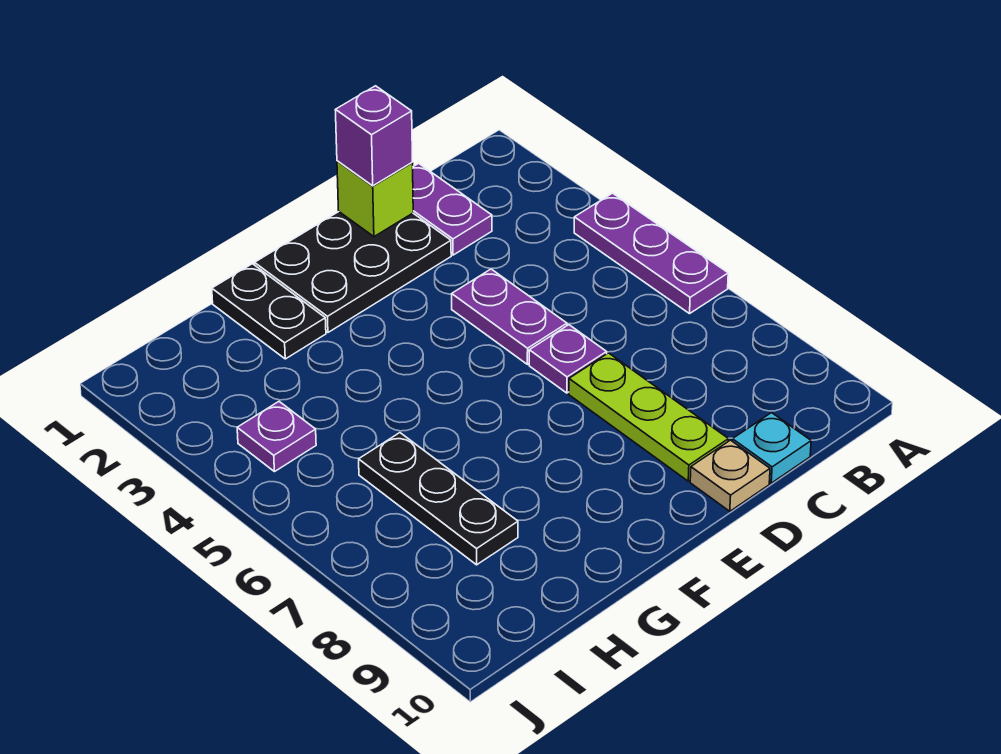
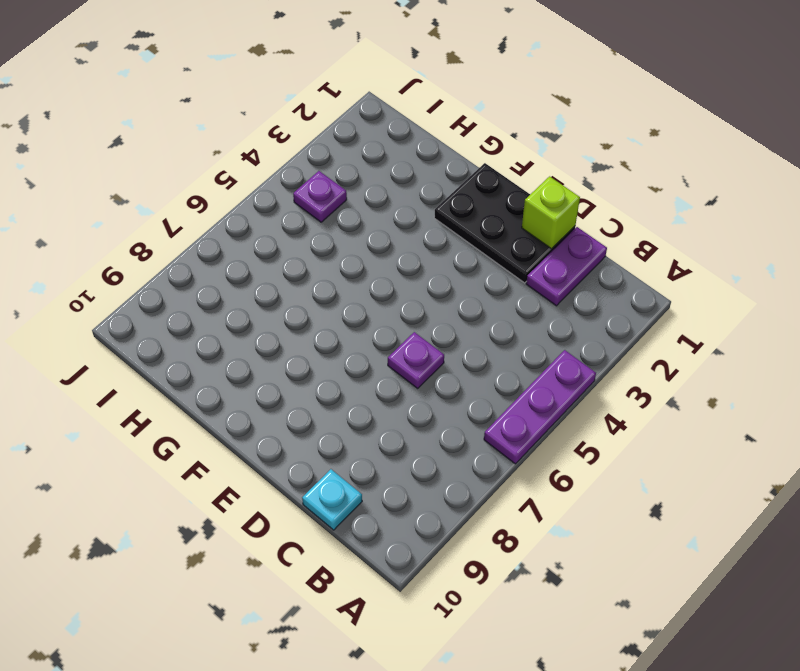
none -> purple plate D4:D5 level 1
none -> lime plate D7:D9 level 1
none -> tan plate D10 level 1

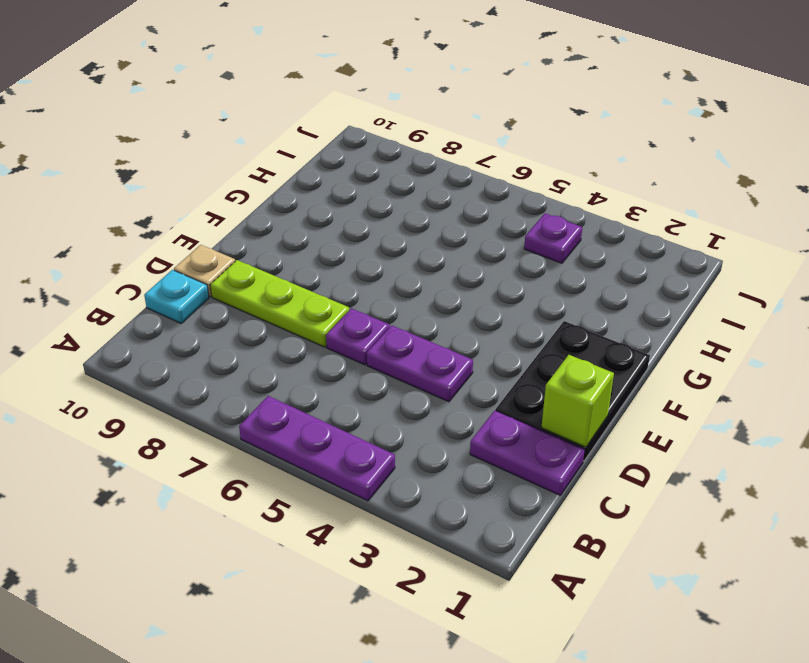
none -> black plate G1:G2 level 1
none -> black plate H6:H8 level 1
none -> purple brick D1 level 3

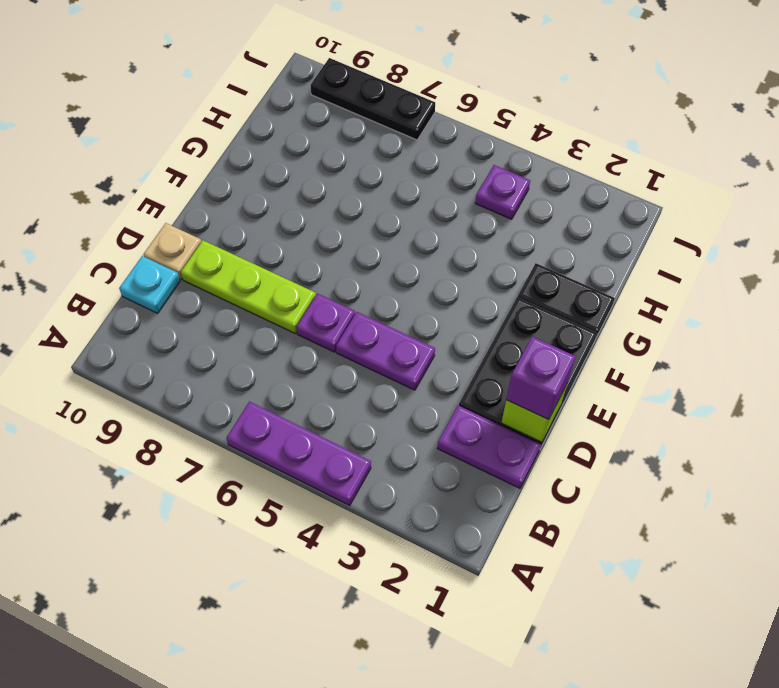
black plate J7:J9 level 1 -> black plate H6:H8 level 1

